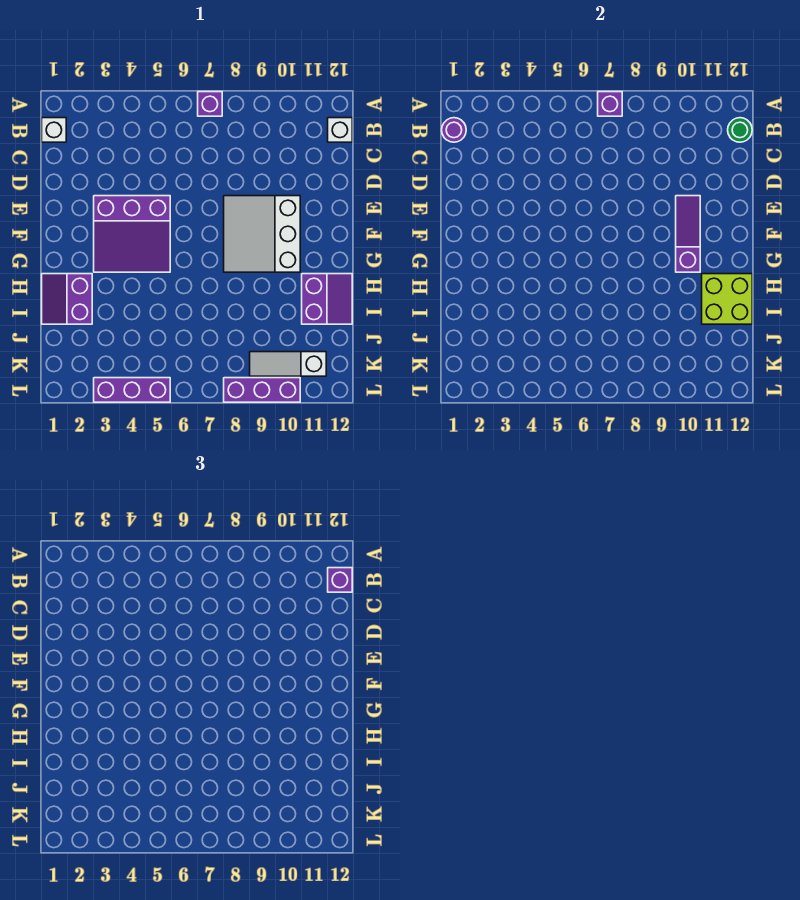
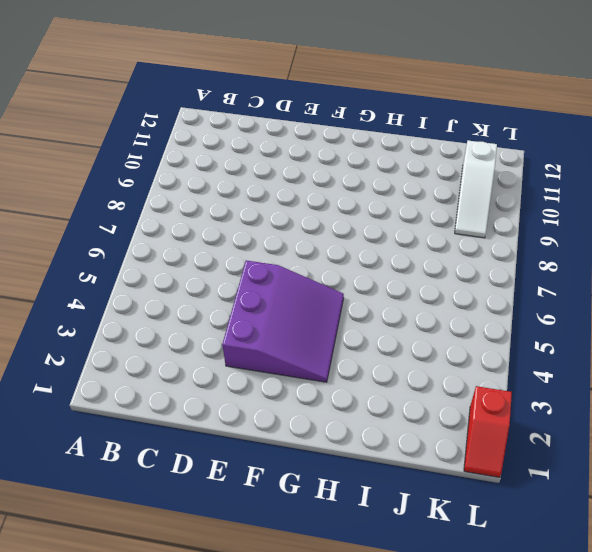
red slope L1:L2 level 1 top 2 -> none
none -> purple brick A7 level 1
none -> white brick B1 level 1
none -> white brick B12 level 1

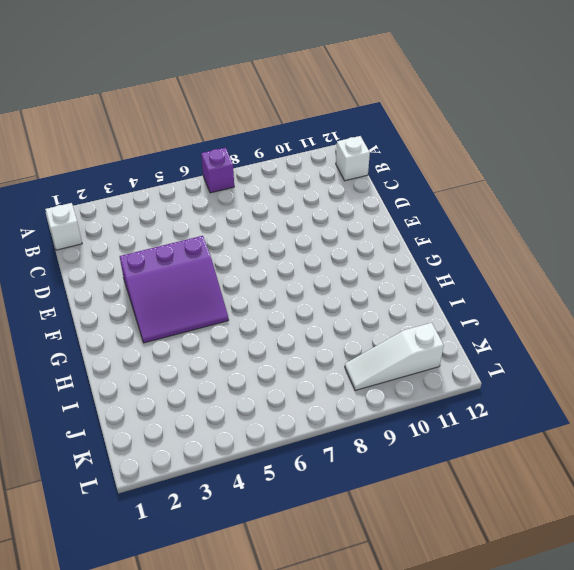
none -> white slope E8:G10 level 1 top 10
none -> purple slope H1:I2 level 1 top 2
none -> purple slope H11:I12 level 1 top 11

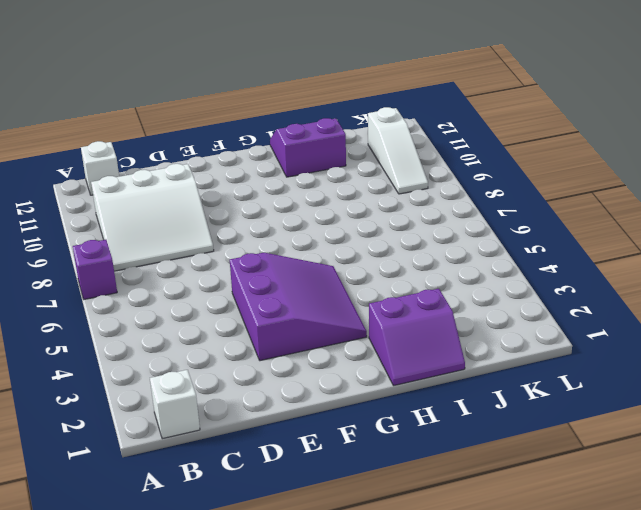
white slope B8:D10 level 1 top 10 -> white slope E8:G10 level 1 top 10
none -> purple brick L3:L5 level 1
none -> purple brick L8:L10 level 1
none -> purple brick A7 level 2

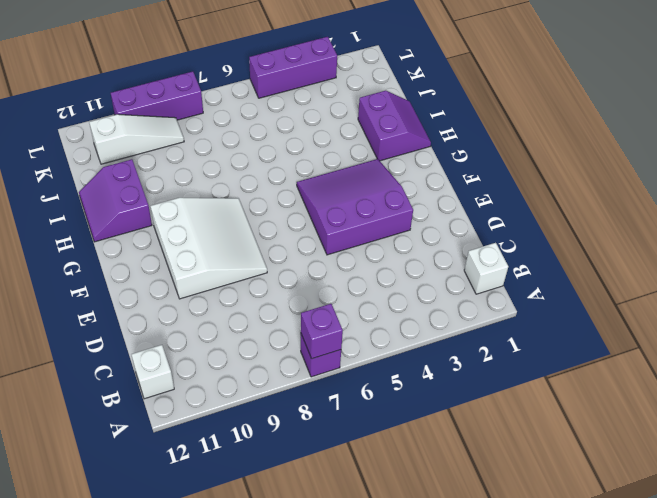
none -> purple round brick B1 level 2
none -> green round brick B12 level 2
none -> purple slope E10:G10 level 2 top G

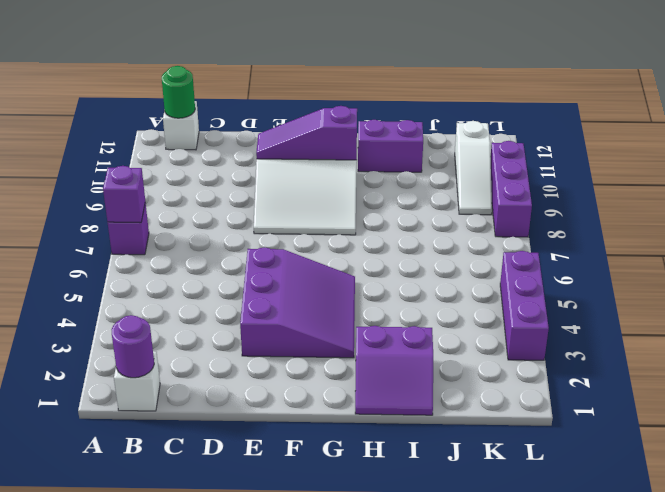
none -> lime brick H11:I12 level 2
none -> purple brick B12 level 3

